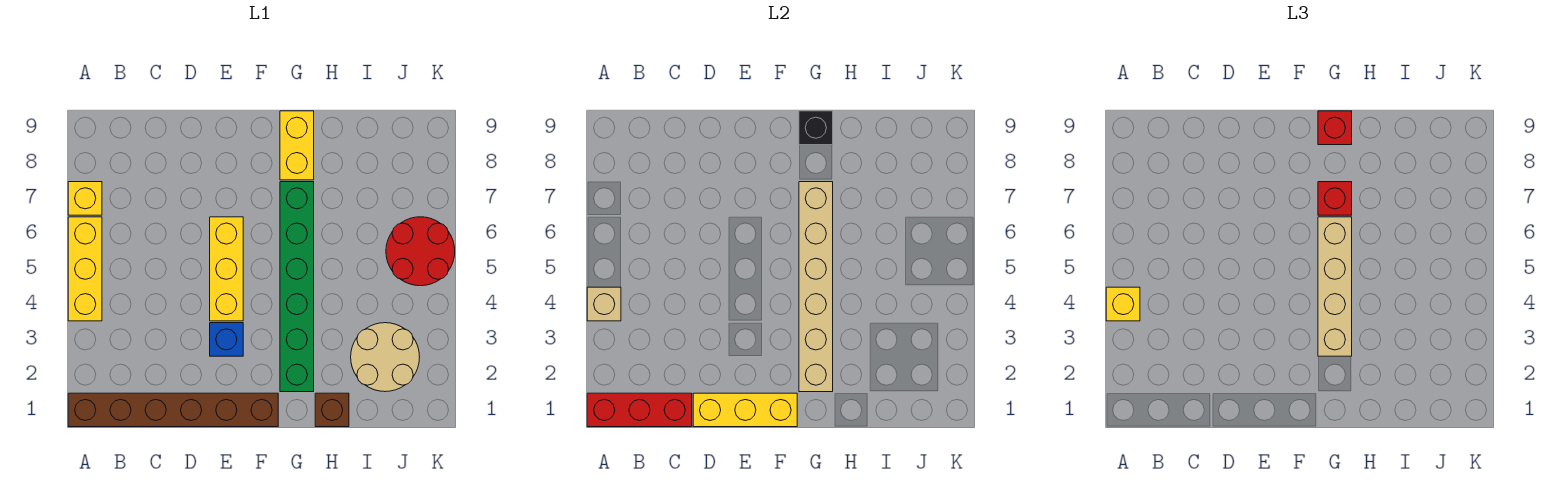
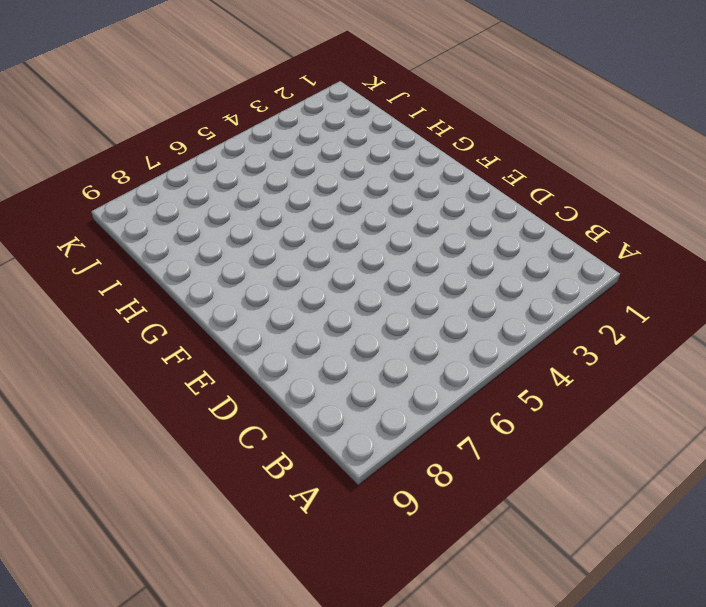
none -> brown brick A1:F1 level 1
none -> yellow brick A4:A6 level 1
none -> yellow brick A7 level 1

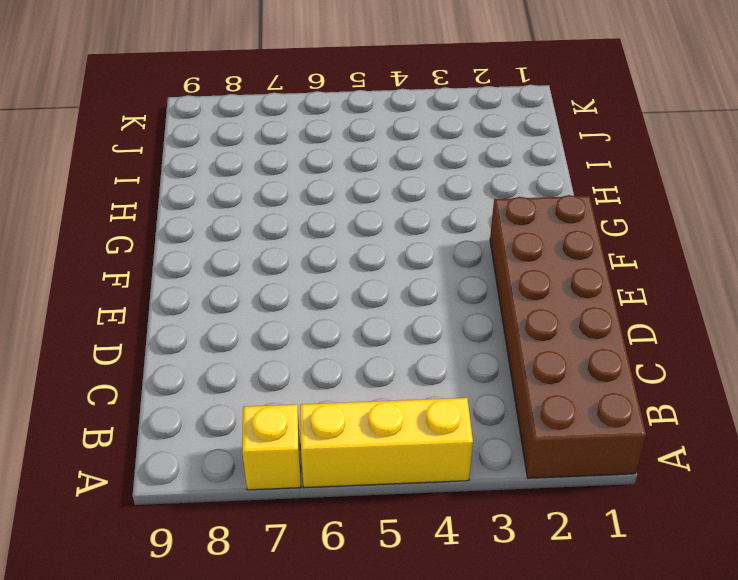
brown brick A1:F2 level 1 -> brown brick A1:F1 level 1
none -> blue brick E3 level 1
none -> yellow brick E4:E6 level 1
none -> green brick G2:G7 level 1

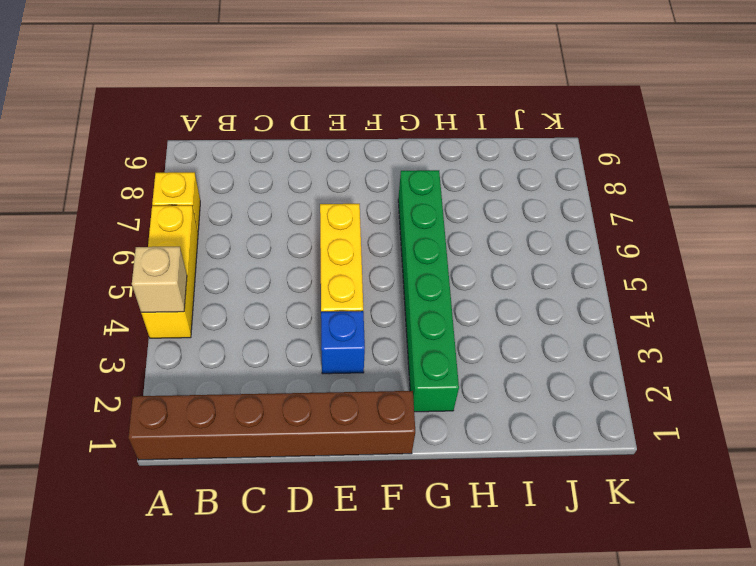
none -> yellow brick G8:G9 level 1
none -> brown brick H1 level 1
none -> tan round brick I2:J3 level 1

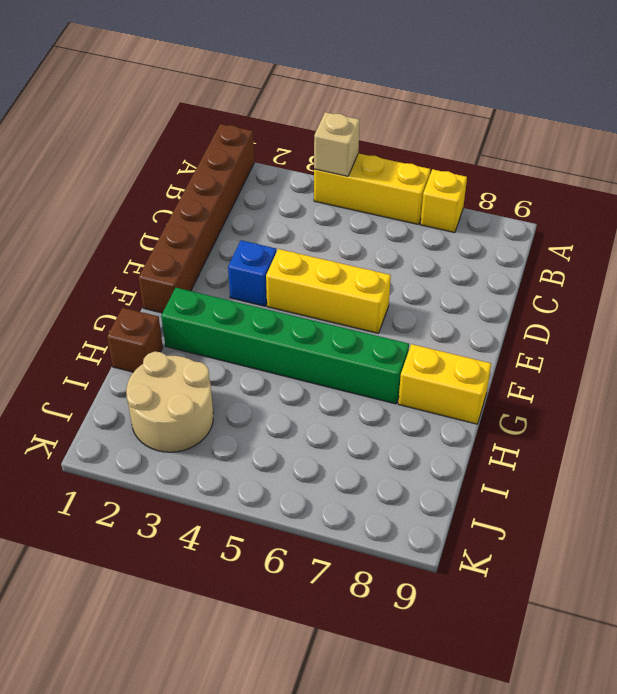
none -> red round brick J5:K6 level 1
none -> red brick A1:C1 level 2
none -> yellow brick D1:F1 level 2

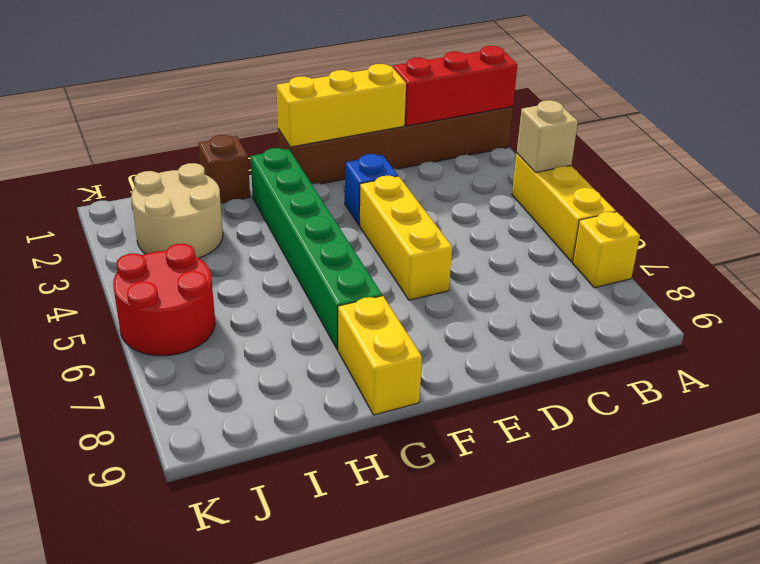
none -> tan brick G2:G7 level 2
none -> black brick G9 level 2
none -> yellow brick A4 level 3

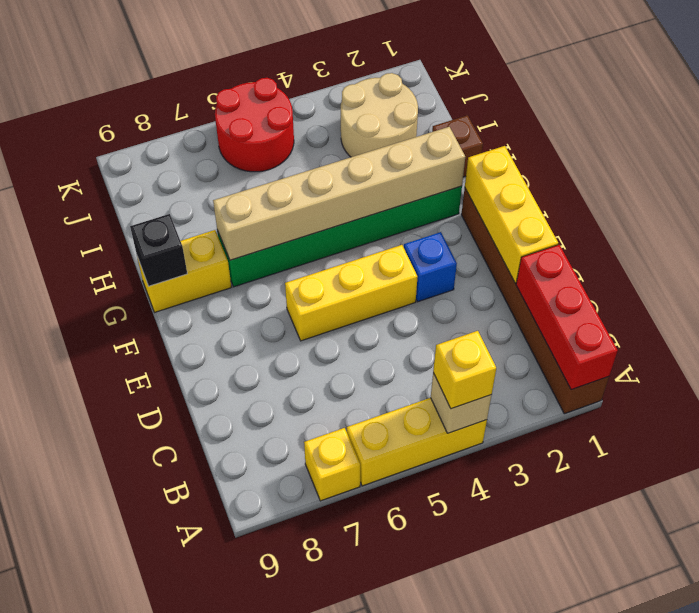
none -> tan brick G3:G6 level 3
none -> red brick G7 level 3
none -> red brick G9 level 3

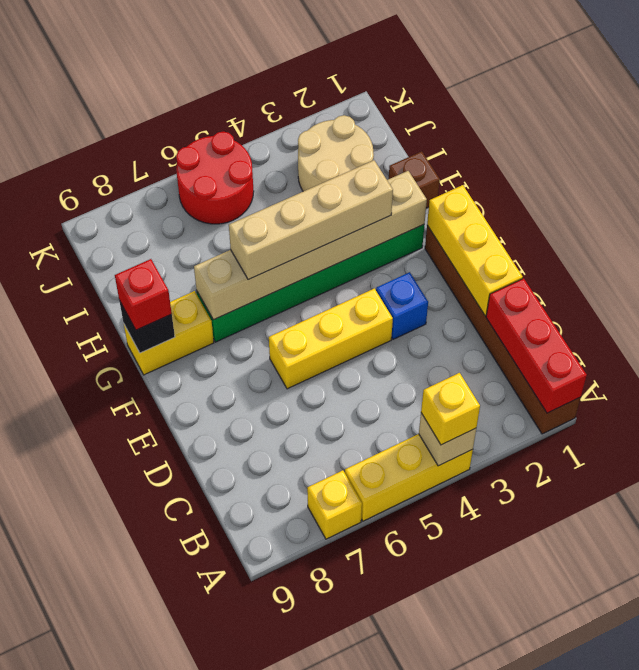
none -> red brick G7 level 3

